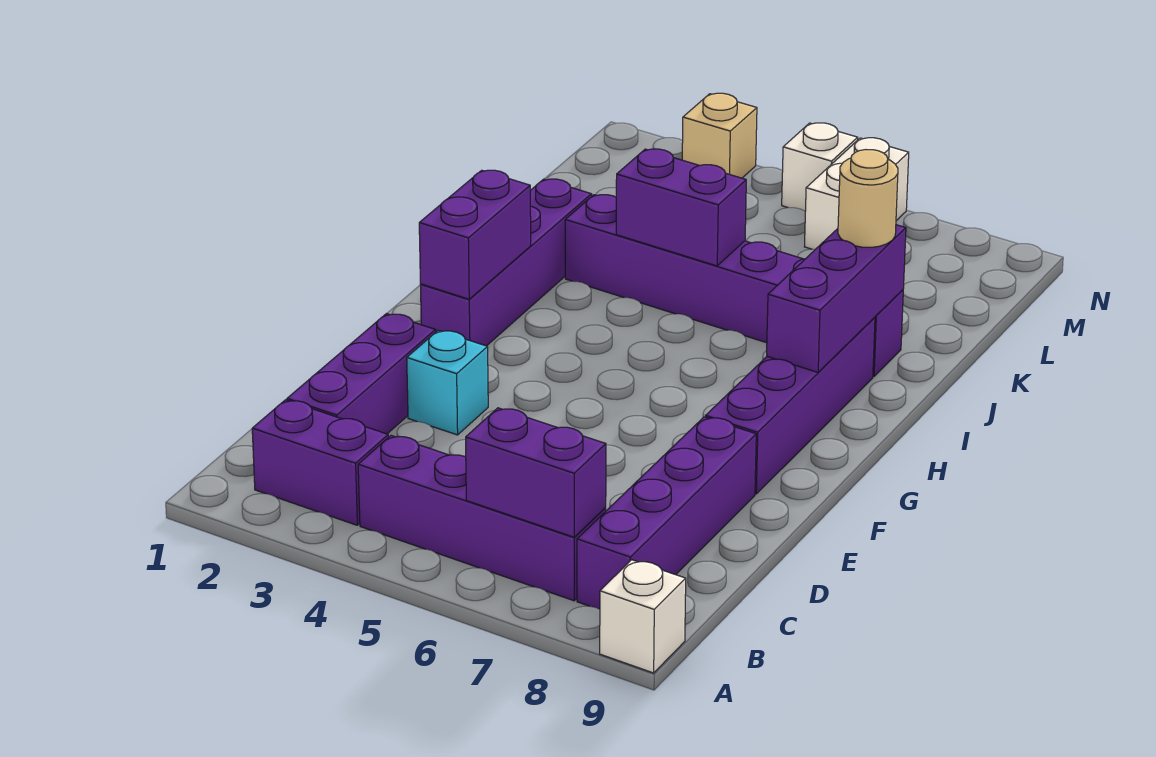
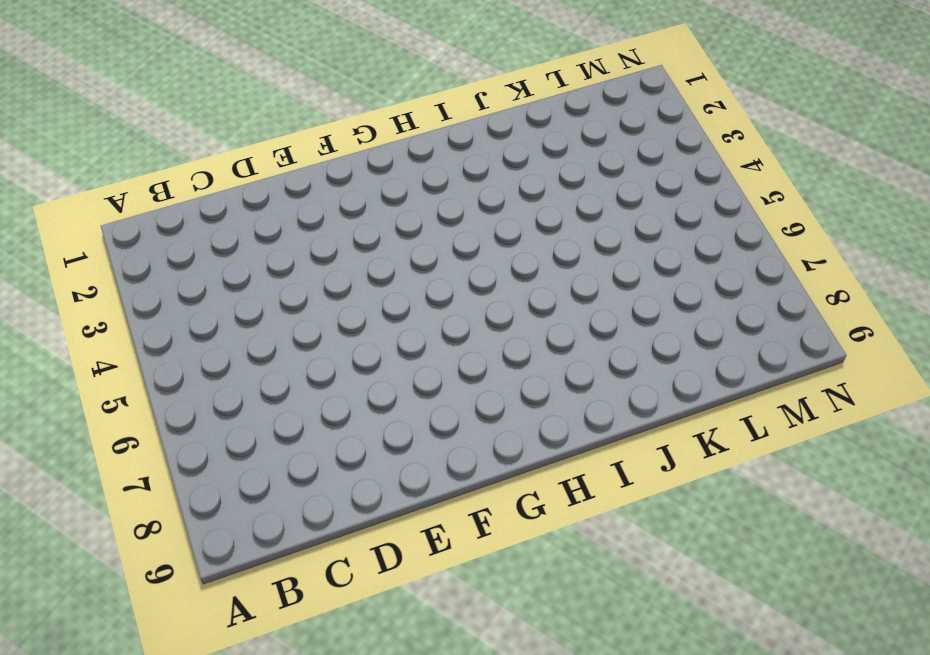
none -> white brick A9 level 1
none -> purple brick B2:B3 level 1
none -> purple brick B4:B7 level 1

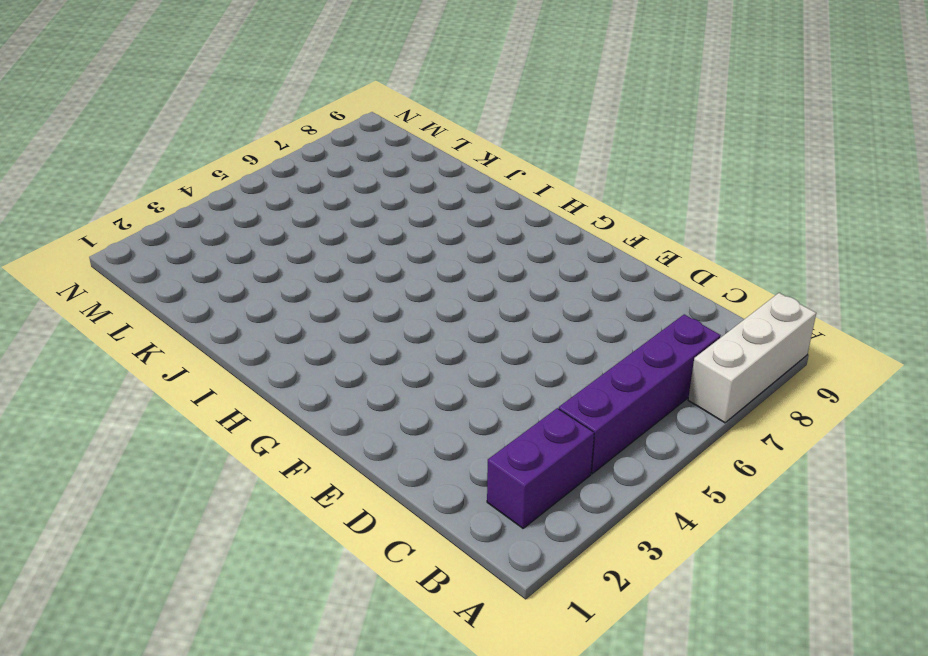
white brick A7:A9 level 1 -> white brick A9 level 1
none -> purple brick B8:E8 level 1
none -> purple brick C2:E2 level 1
none -> cyan brick E3 level 1

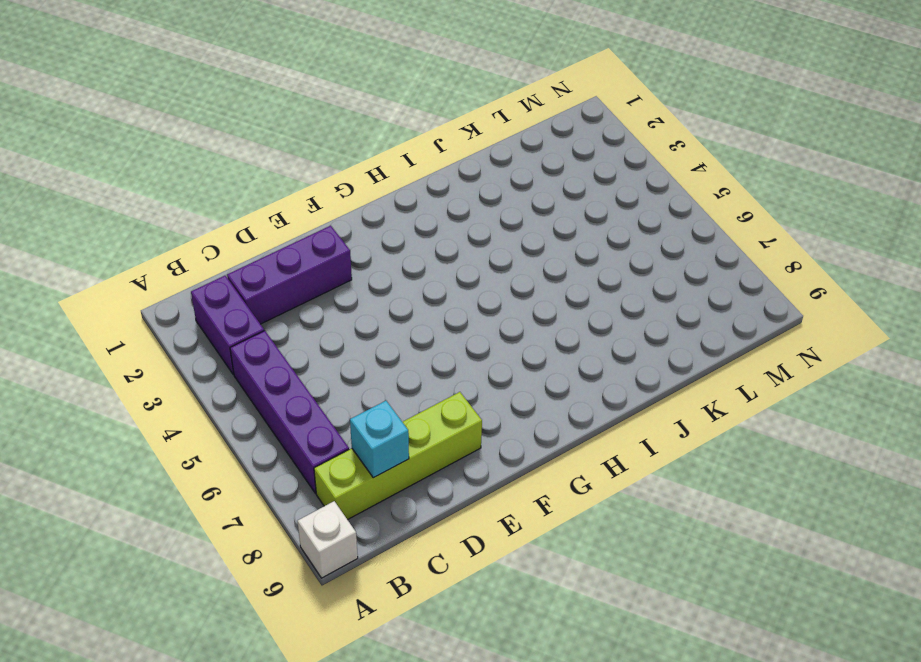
lime brick B8:E8 level 1 -> purple brick B8:E8 level 1
cyan brick C8 level 2 -> cyan brick E3 level 1
none -> purple brick F8:I8 level 1
none -> purple brick G2:J2 level 1
none -> purple brick J3:J8 level 1

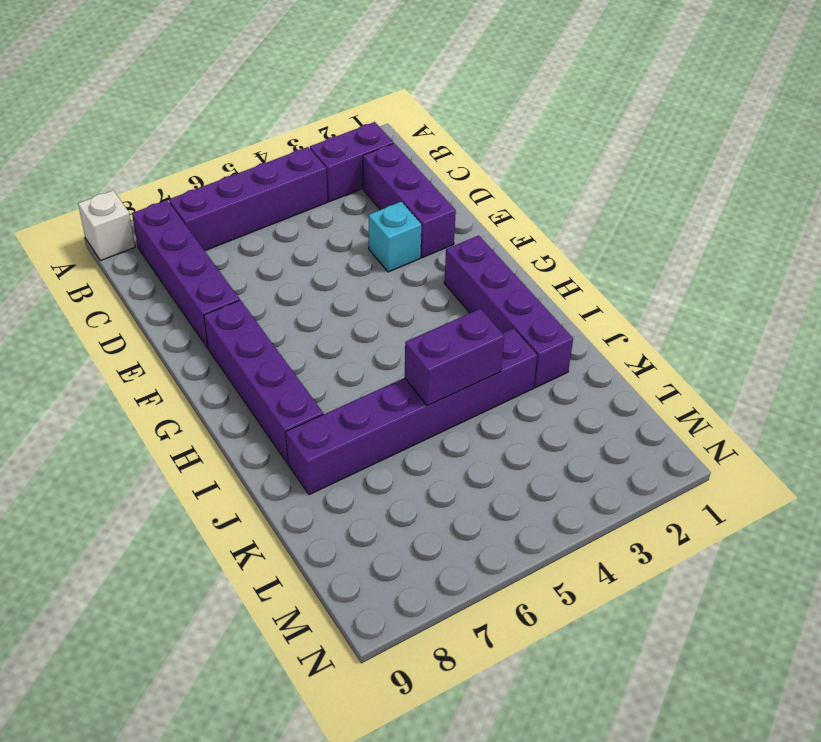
none -> white brick M6:N6 level 1
none -> tan brick N3 level 1
none -> white brick N5 level 1

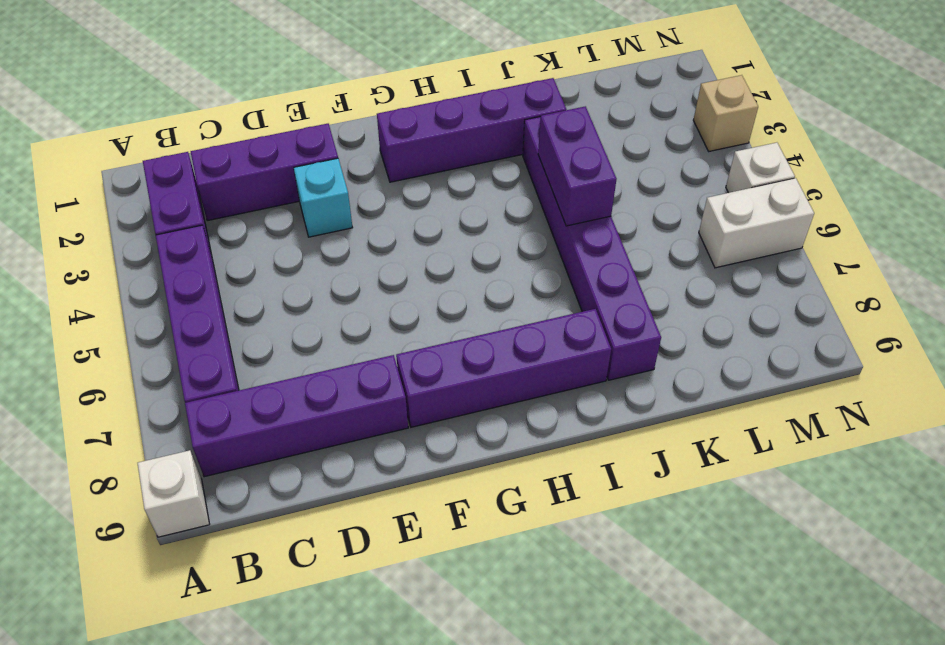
none -> purple brick B6:B7 level 2
none -> purple brick G2:H2 level 2
none -> purple brick H8:J8 level 2

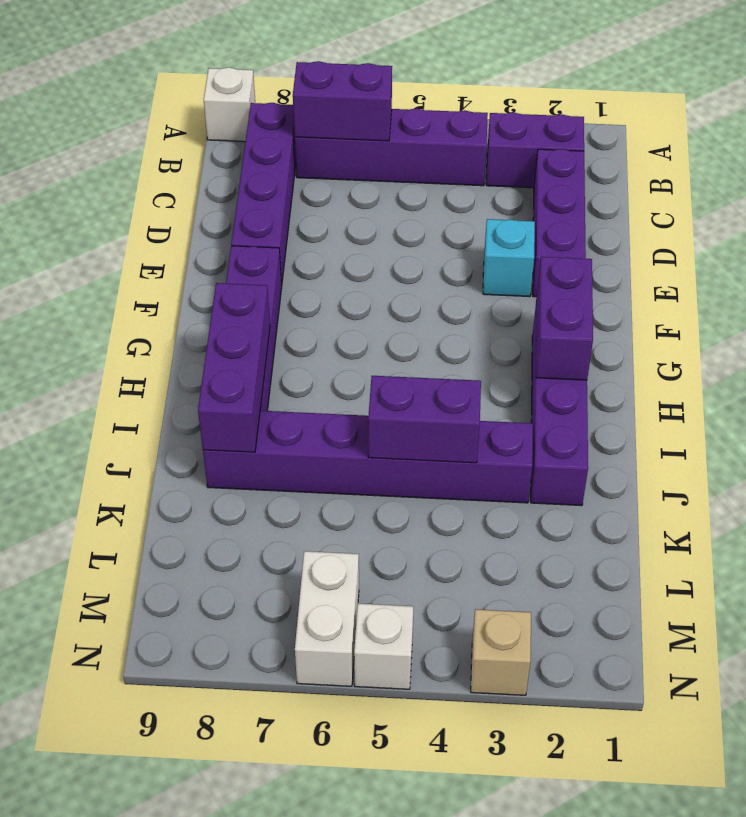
none -> tan round brick J8 level 3

